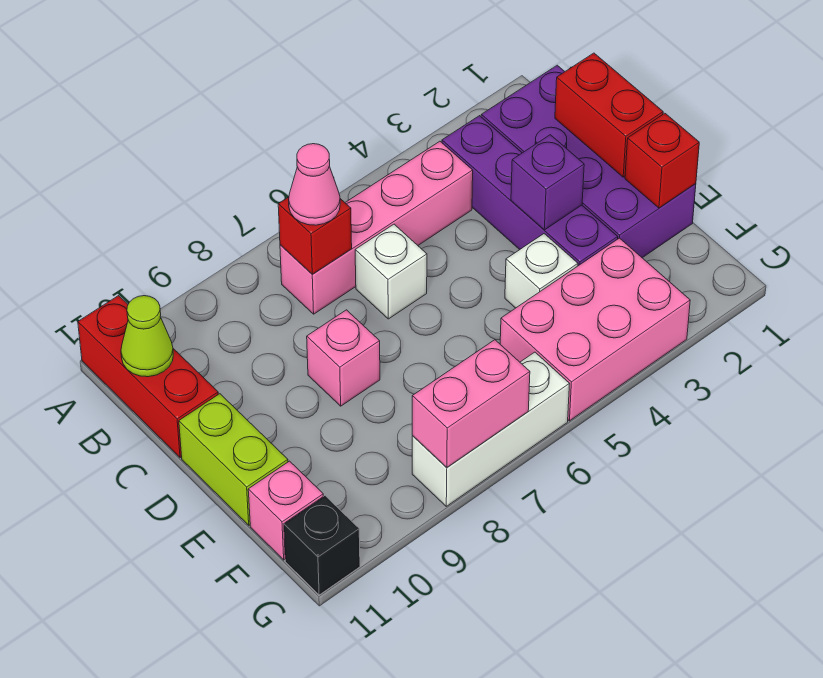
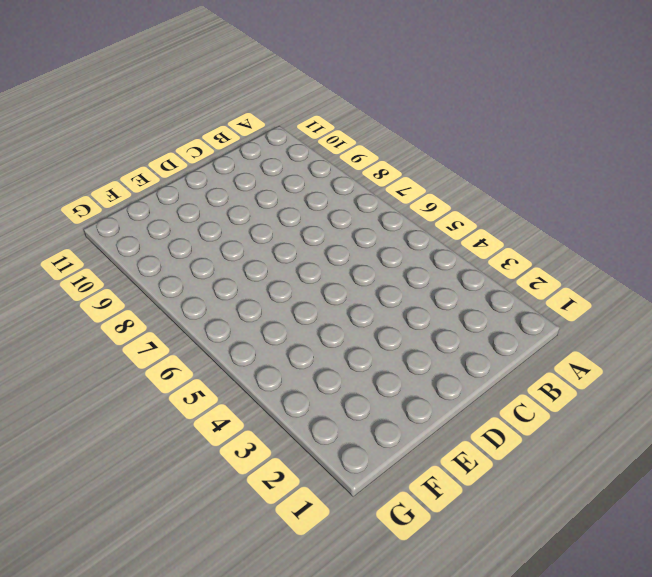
none -> red brick A11:C11 level 1
none -> purple brick B1:E2 level 1
none -> purple brick B3:E3 level 1

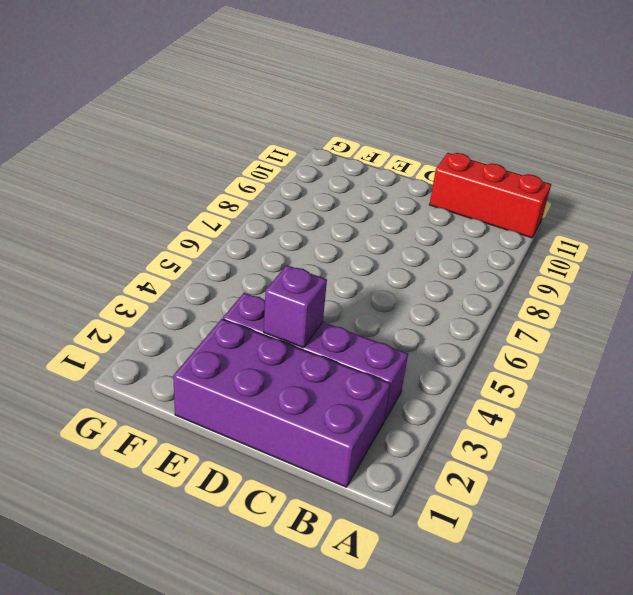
none -> pink brick B4:B7 level 1
none -> white brick C6 level 1
none -> pink brick D8 level 1

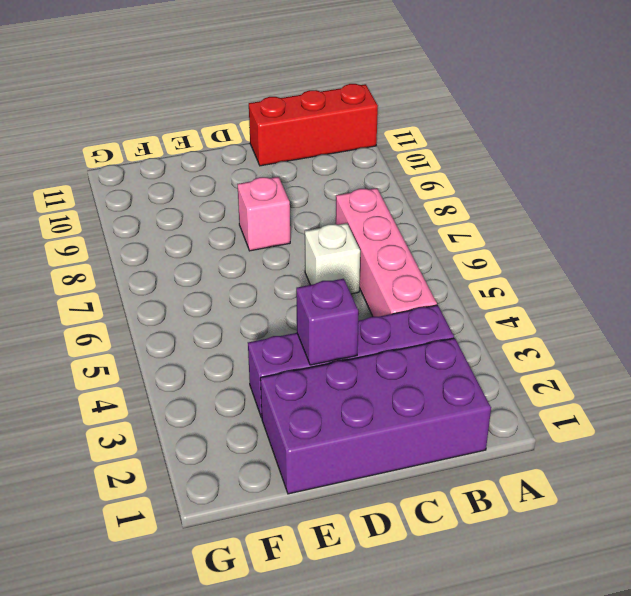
none -> lime brick D11:E11 level 1
none -> white brick E4 level 1
none -> pink brick F3:G5 level 1

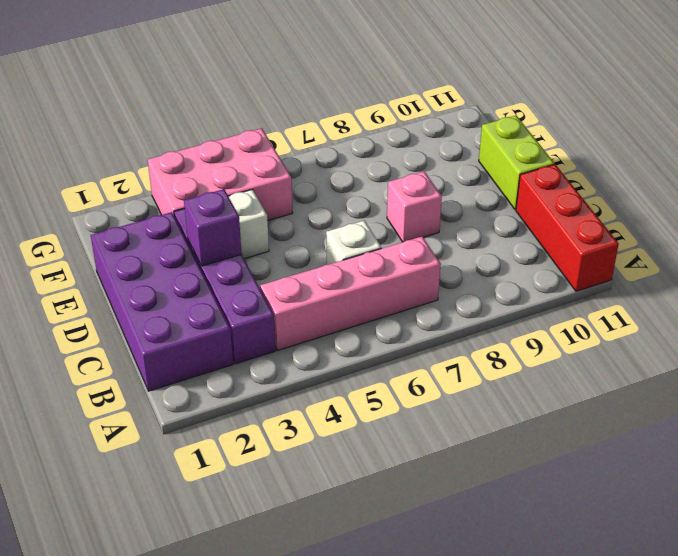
none -> pink brick F11 level 1
none -> white brick G6:G8 level 1
none -> black brick G11 level 1

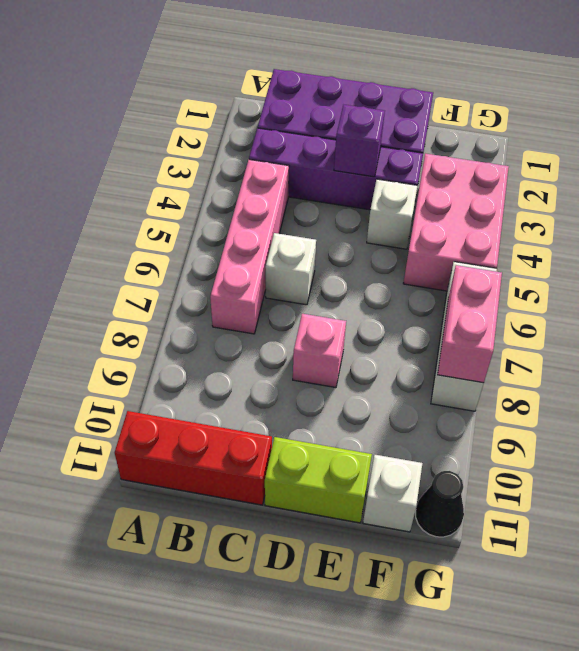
white brick F11 level 1 -> pink brick F11 level 1
black cone G11 level 1 -> black brick G11 level 1
none -> red brick B7 level 2
none -> lime cone B11 level 2
none -> red brick C1:D1 level 2

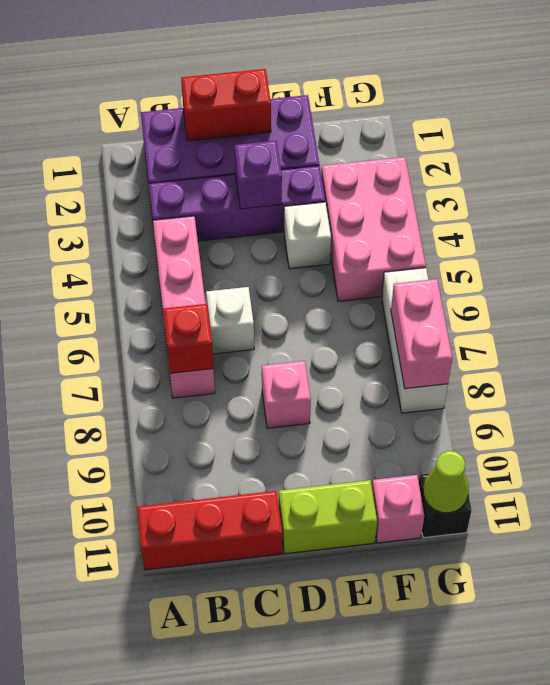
lime cone G11 level 2 -> lime cone B11 level 2
none -> red brick E1 level 2
none -> pink cone B7 level 3

